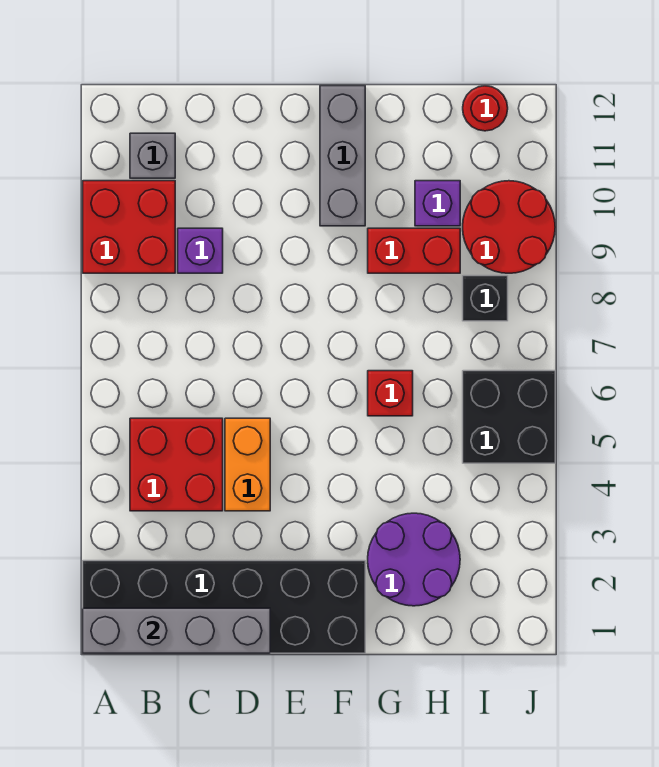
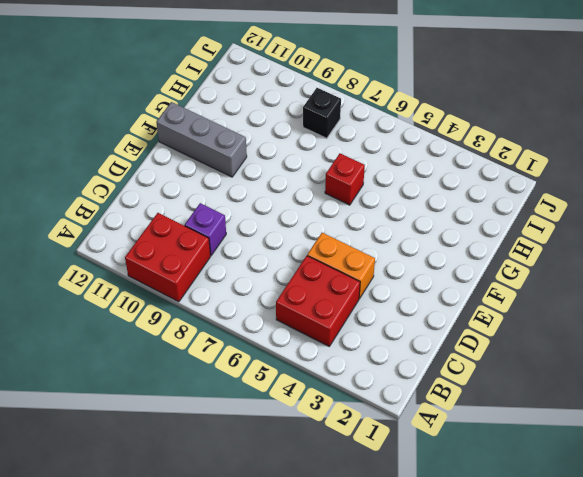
none -> black brick A1:F2 level 1
none -> grey brick B11 level 1
none -> purple round brick G2:H3 level 1

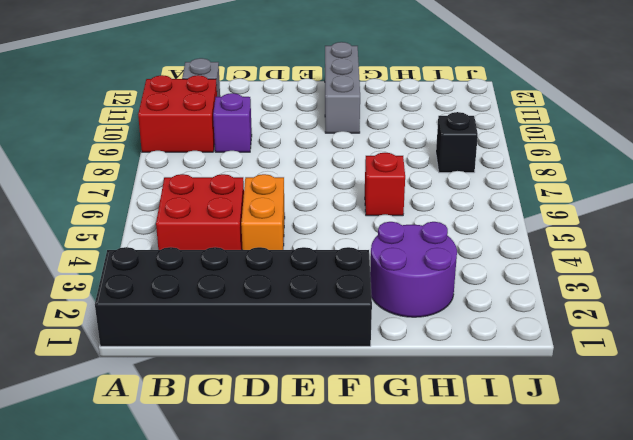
none -> red brick G9:H9 level 1
none -> purple brick H10 level 1
none -> black brick I5:J6 level 1

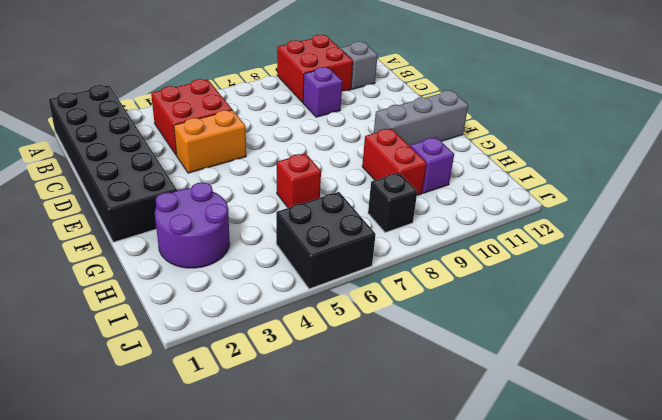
none -> red round brick I9:J10 level 1
none -> red round brick I12 level 1
none -> grey brick A1:D1 level 2

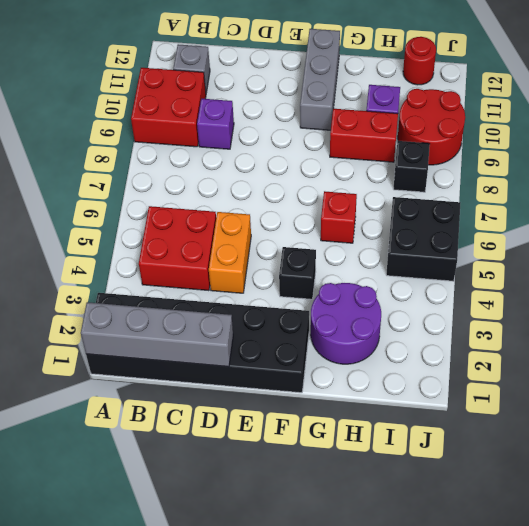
black brick F4 level 1 -> none

